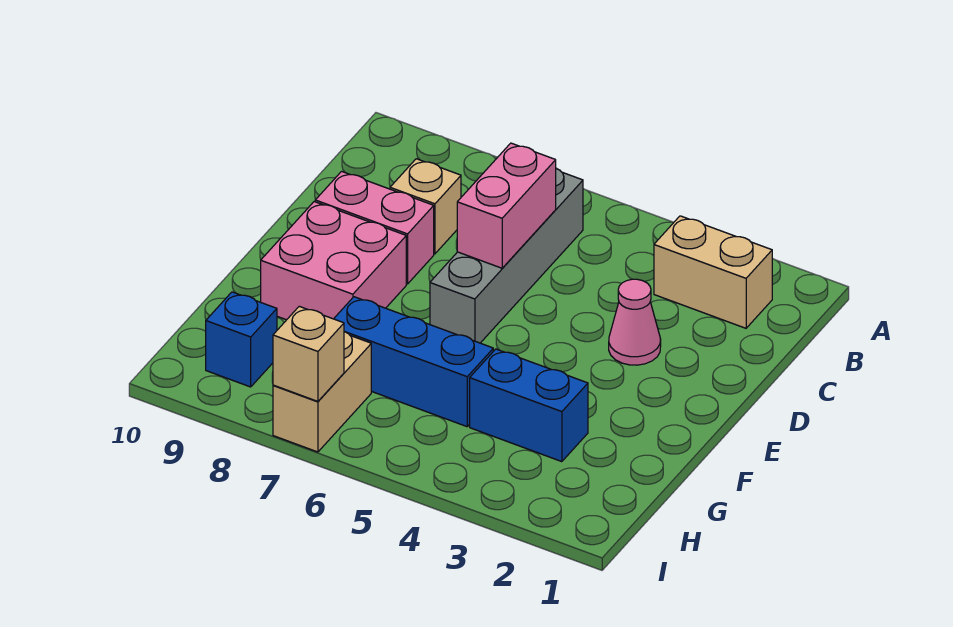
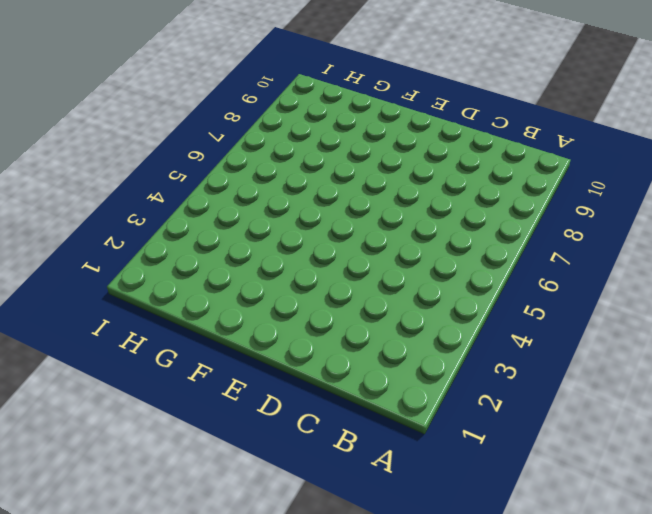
none -> tan brick B2:B3 level 1
none -> grey brick B6:E6 level 1
none -> tan brick C8 level 1

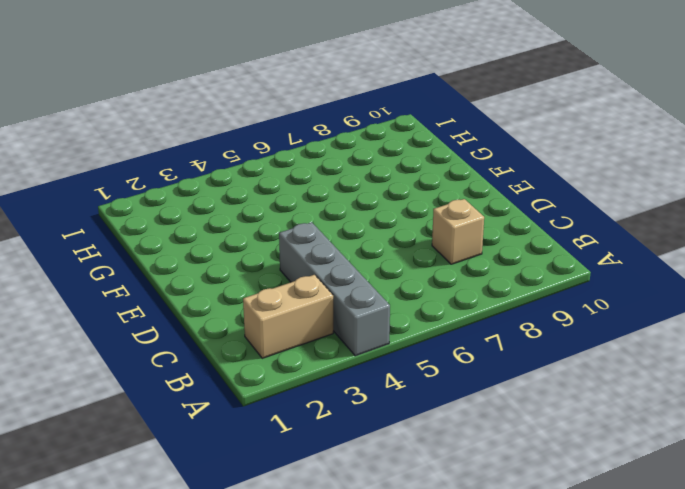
grey brick A4:D4 level 1 -> grey brick B6:E6 level 1
none -> pink cone D3 level 1
none -> pink brick D8:D9 level 1
none -> pink brick E8:F9 level 1

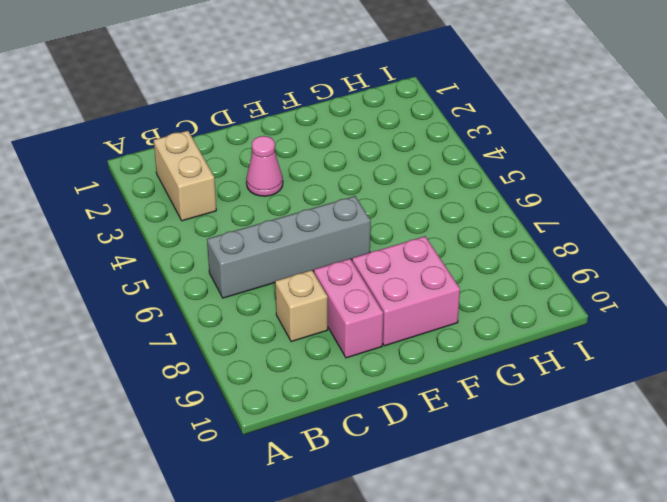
none -> blue brick G3:G4 level 1
none -> blue brick G5:G7 level 1
none -> tan brick H7:I7 level 1

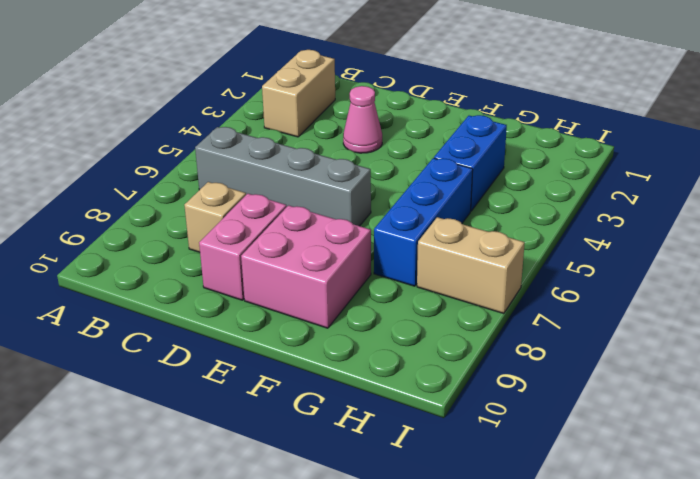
none -> blue brick H9 level 1
none -> pink brick C6:D6 level 2
none -> tan brick I7 level 2

